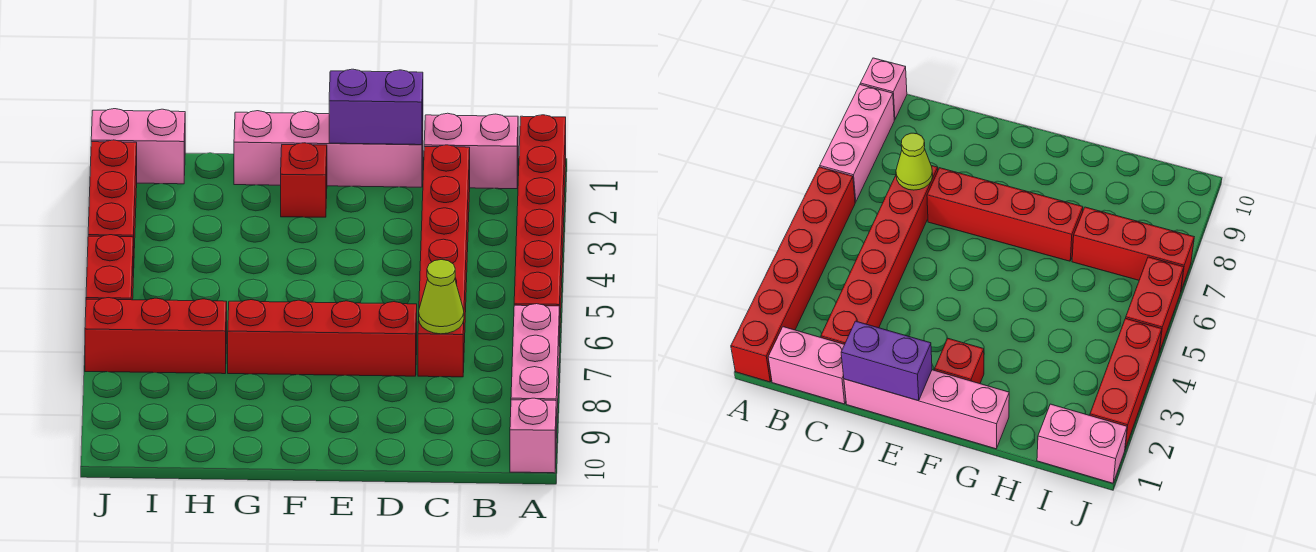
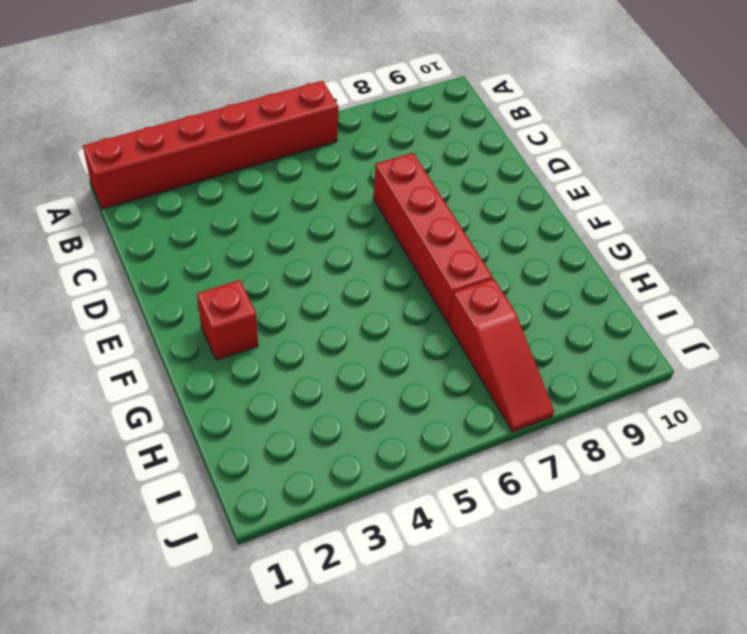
red slope H7:J7 level 1 top H -> red brick H7:J7 level 1
none -> pink brick A7:A9 level 1
none -> pink brick A10 level 1
none -> pink brick B1:C1 level 1

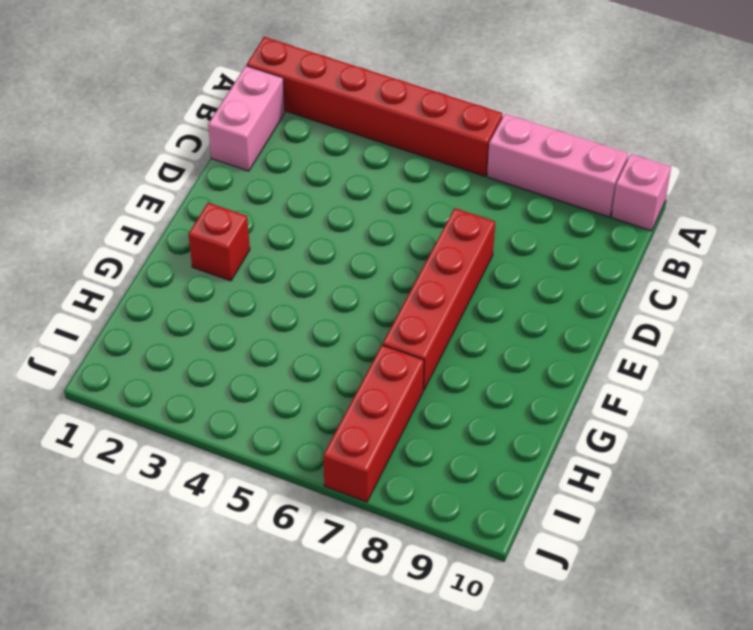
none -> red brick C2:C7 level 1
none -> pink brick D1:G1 level 1
none -> pink brick I1:J1 level 1

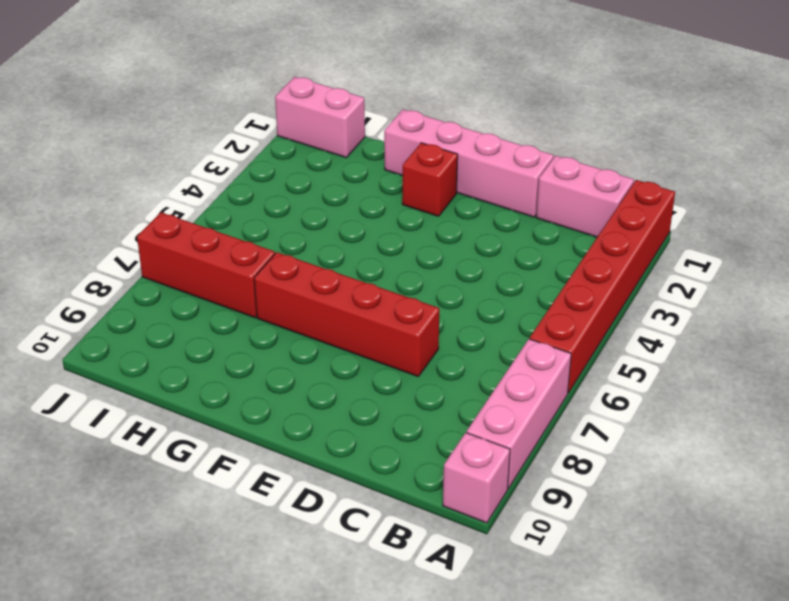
none -> red brick C2:C7 level 1
none -> red brick J2:J4 level 1
none -> red brick J5:J6 level 1

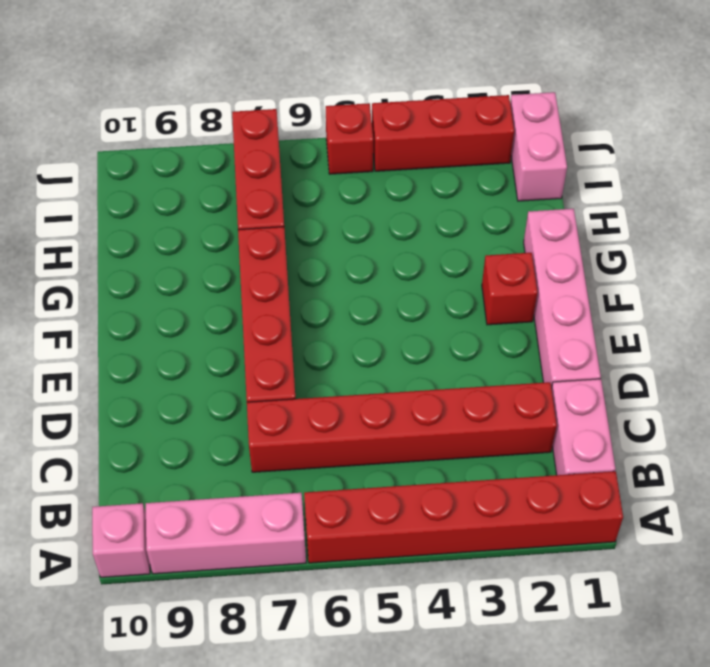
red brick J5 level 1 -> red brick J5:J6 level 1
none -> lime cone C7 level 2
none -> purple brick D1:E1 level 2

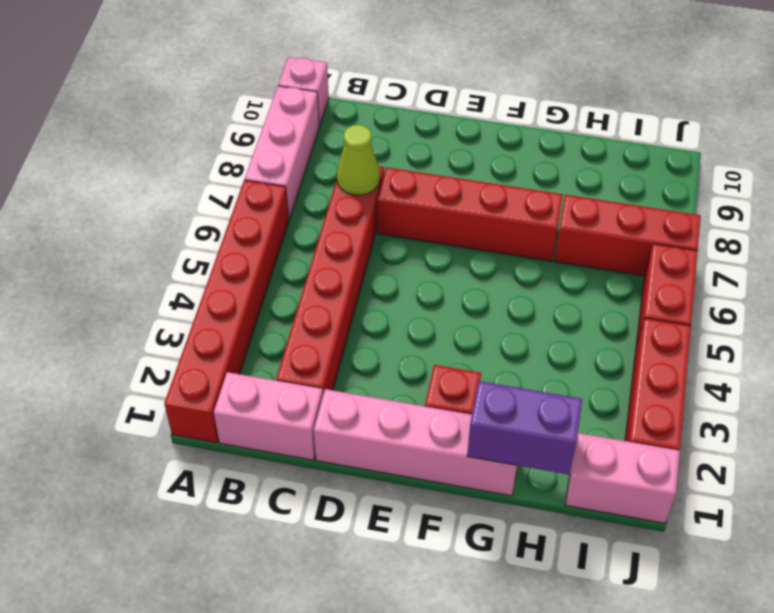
purple brick G1:H1 level 2 -> purple brick D1:E1 level 2

